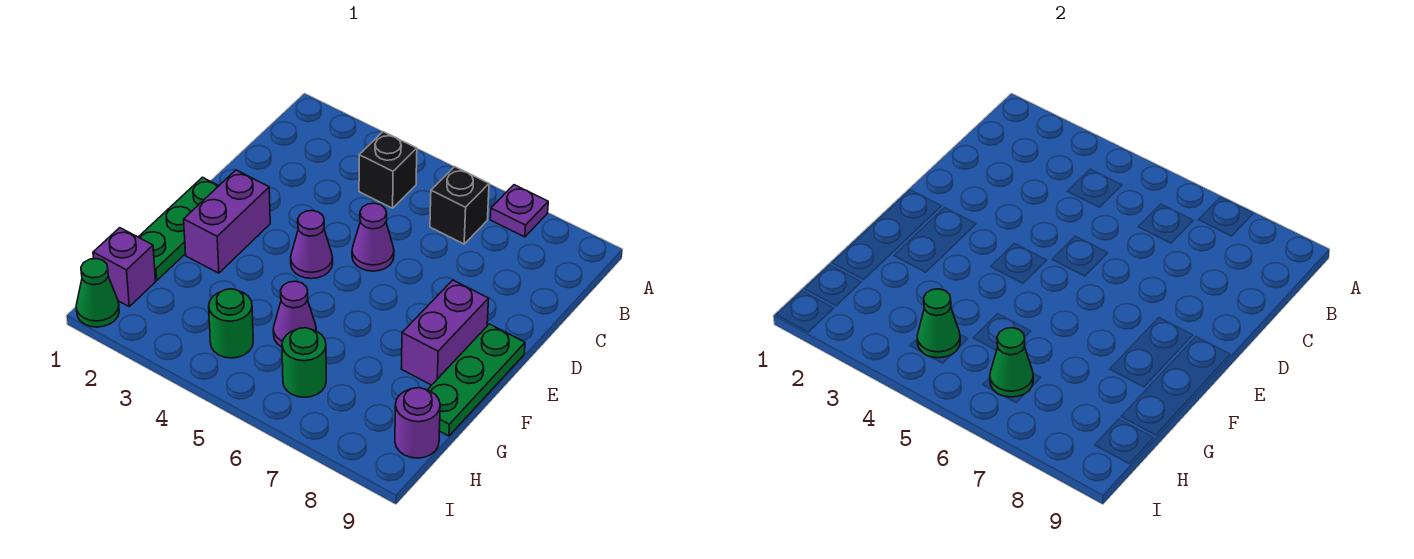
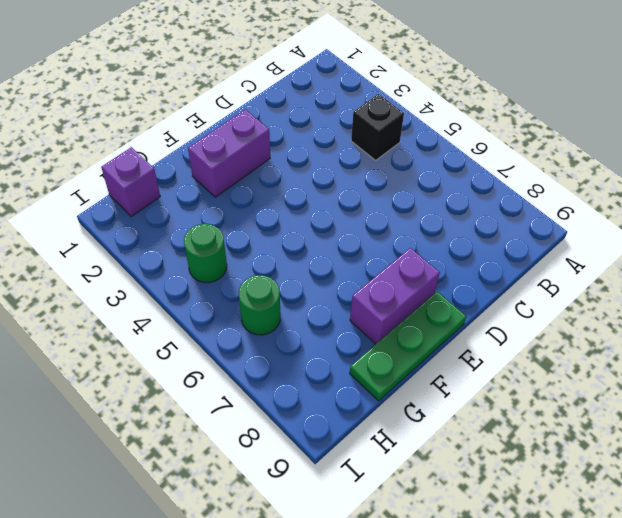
none -> purple plate A7 level 1
none -> black brick B6 level 1
none -> purple cone D5 level 1

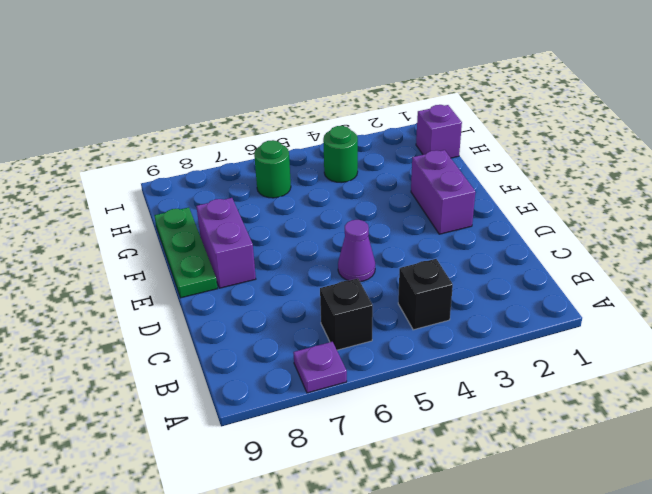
none -> green plate E1:G1 level 1
none -> purple cone E4 level 1
none -> purple cone G5 level 1

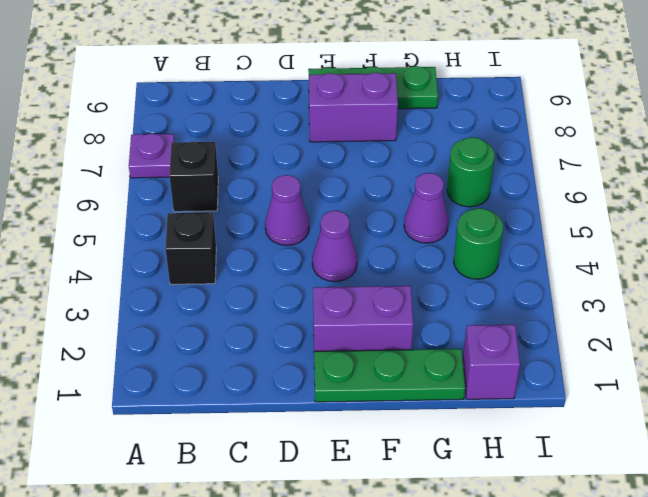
none -> purple round brick H9 level 1
none -> green cone I1 level 1
none -> green cone H4 level 2

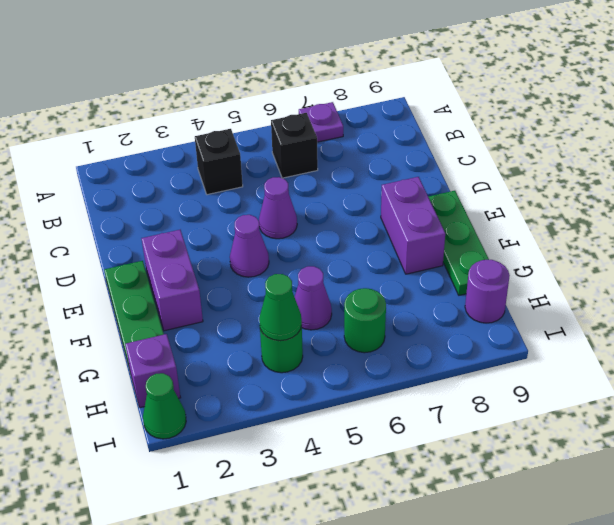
none -> green cone H6 level 2

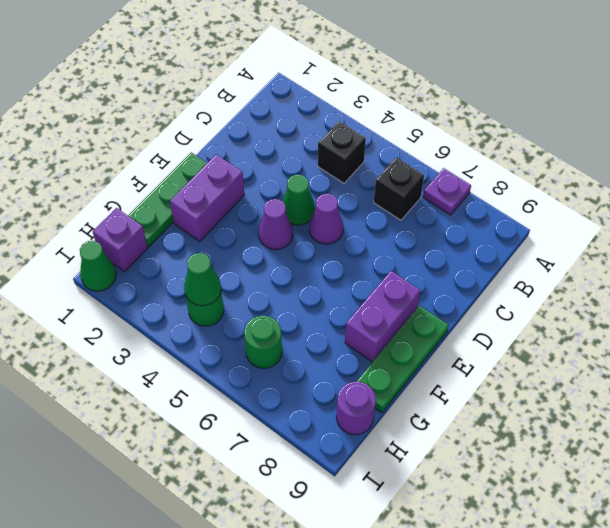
green cone D4 level 1 -> green cone H6 level 2
none -> purple cone G5 level 1

